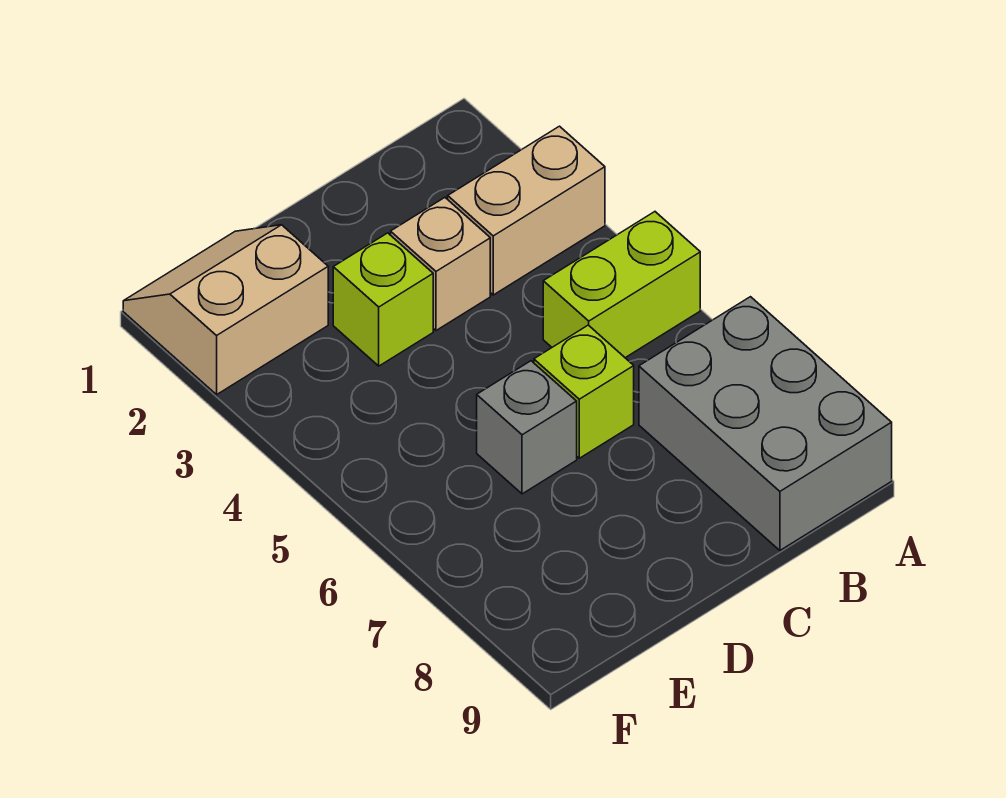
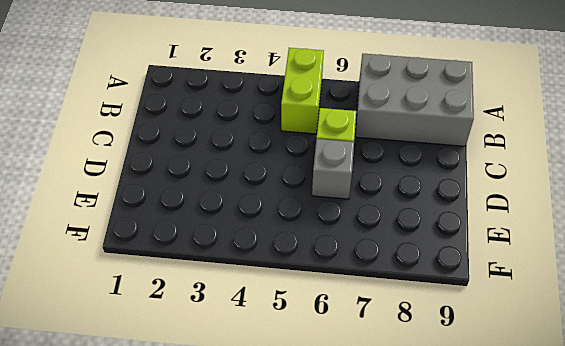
none -> tan brick A3:B3 level 1
none -> tan brick C3 level 1

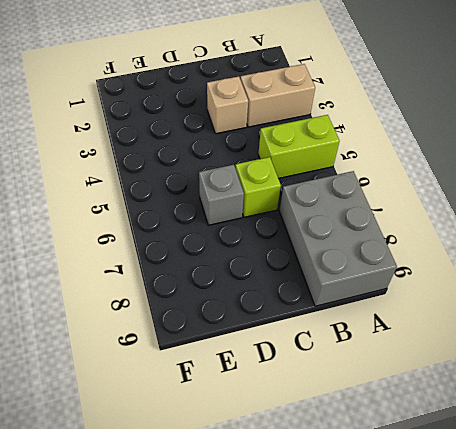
none -> lime brick D3 level 1
none -> tan slope E1:F2 level 1 top 2

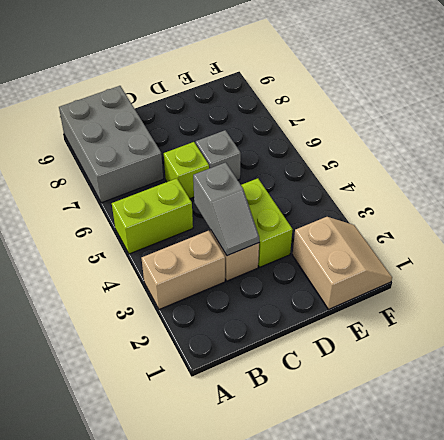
grey slope C3:C4 level 2 top 4 -> none
lime brick D3:D4 level 1 -> lime brick D3 level 1
tan slope E1:F2 level 1 top E -> tan slope E1:F2 level 1 top 2

